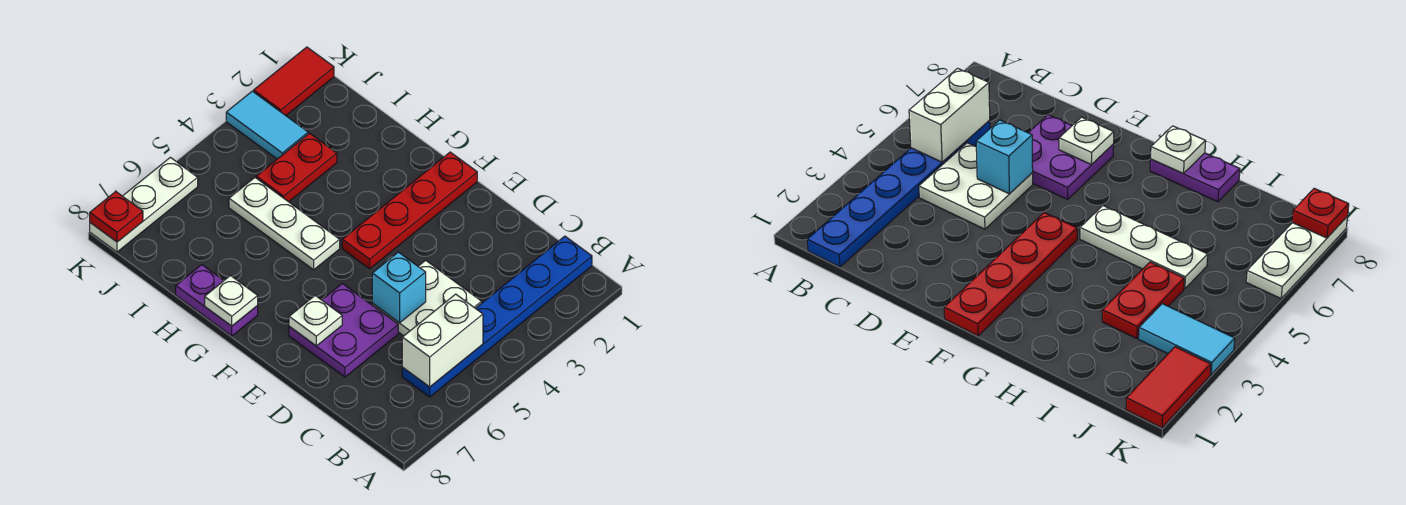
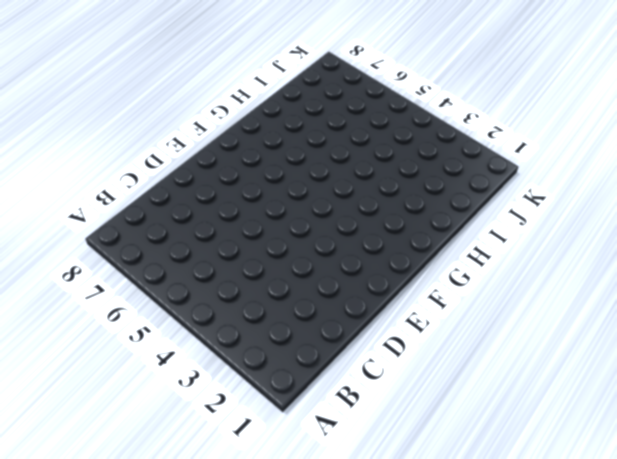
none -> blue plate B1:B6 level 1
none -> white plate C4:D5 level 1
none -> purple plate D6:E7 level 1

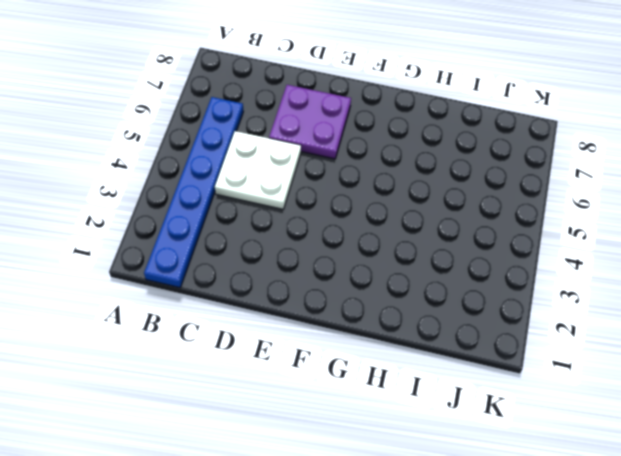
none -> red plate F1:F4 level 1
none -> white plate G5:I5 level 1
none -> purple plate G8:H8 level 1

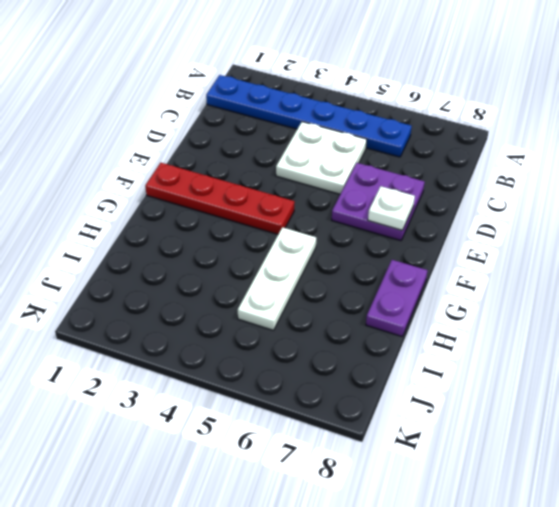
none -> red plate I3:I4 level 1
none -> cyan tile J3:K3 level 1
none -> red tile K1:K2 level 1

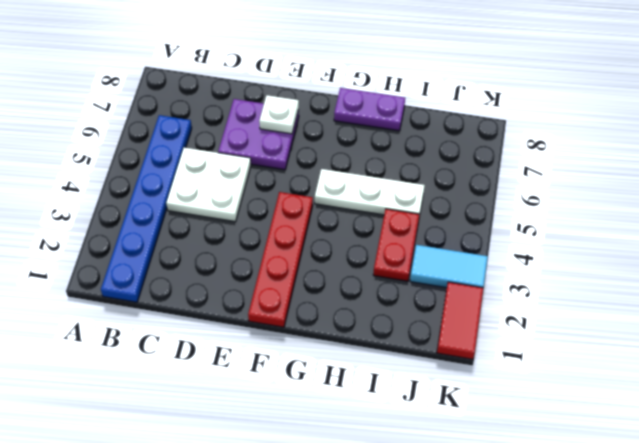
none -> white plate K6:K8 level 1
none -> white brick B5:B6 level 2
none -> cyan brick D5 level 2

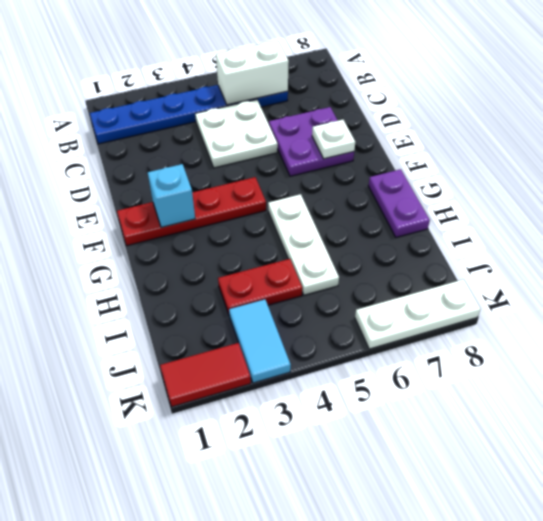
cyan brick F2 level 2 -> cyan brick D5 level 2
none -> white plate G8 level 2
none -> red plate K8 level 2

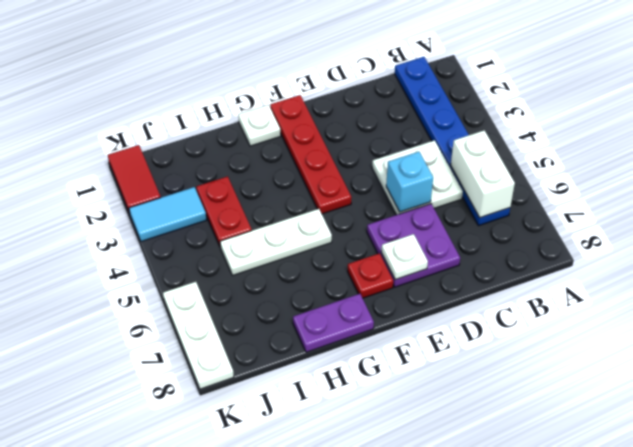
red plate F7 level 1 -> red plate K8 level 2
white plate G1 level 1 -> white plate G8 level 2

